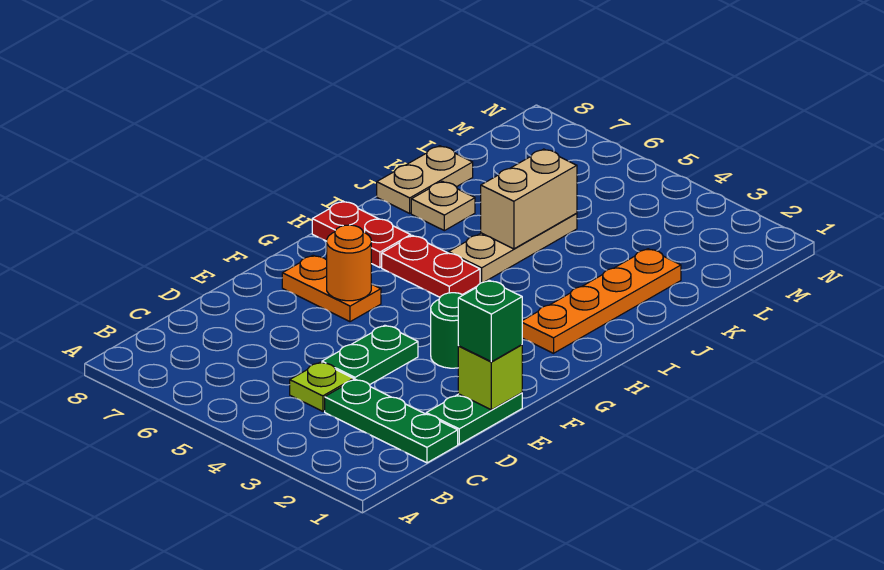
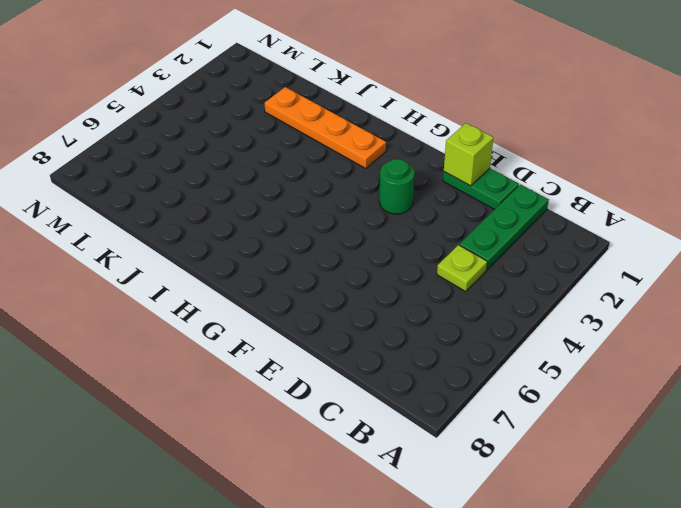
none -> green plate D4:E4 level 1
none -> orange plate F6:F7 level 1
none -> red plate H5:H6 level 1

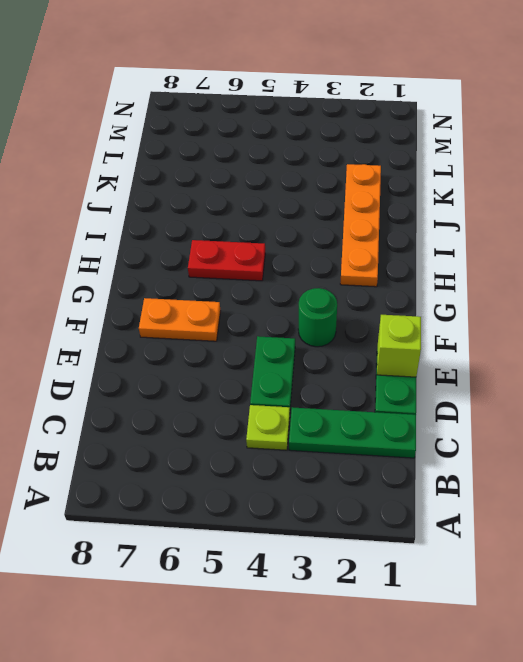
none -> red plate H7:H8 level 1
none -> tan plate I5:K5 level 1
none -> tan plate J7 level 1

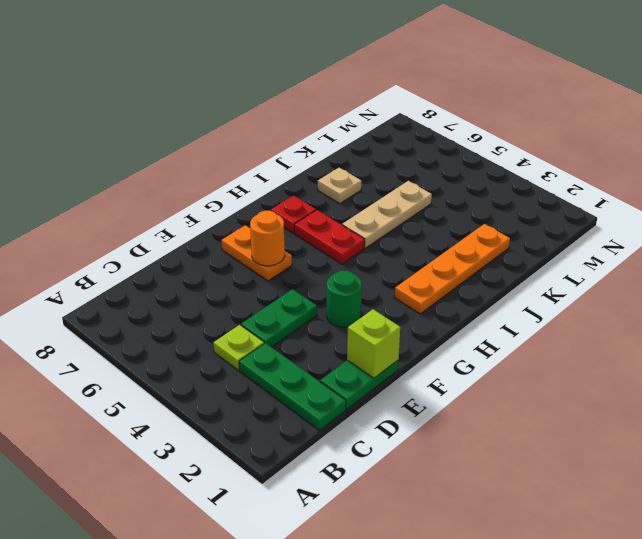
red plate H7 level 1 -> red plate H7:H8 level 1
none -> tan plate J8:K8 level 1
none -> tan brick J5:K5 level 2
none -> green brick E1 level 3

